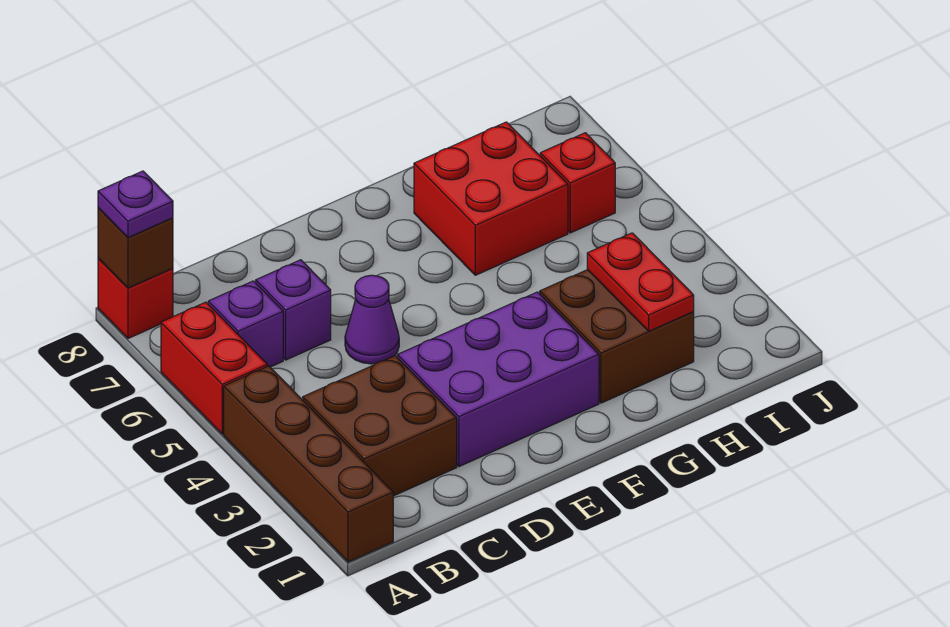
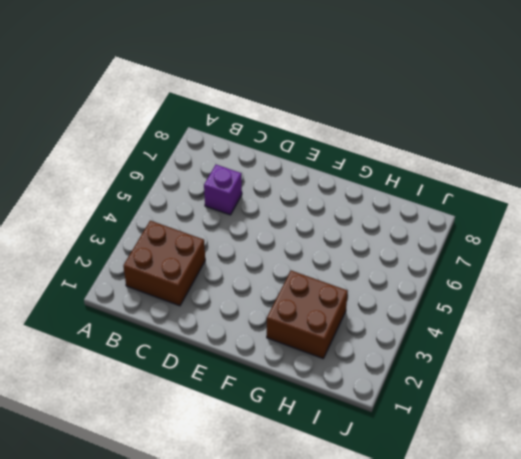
none -> brown brick A1:A4 level 1
none -> red brick A5:A6 level 1
none -> red brick A8 level 1

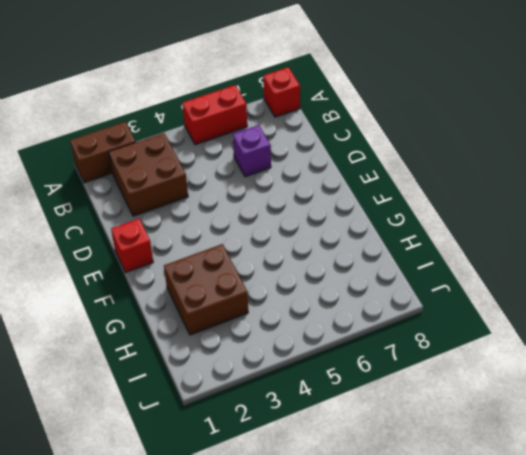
brown brick A1:A2 level 1 -> brown brick A1:A4 level 1
red brick E1 level 1 -> red brick I6 level 1
none -> purple brick B6 level 1
none -> purple brick D2:F3 level 1
none -> purple cone D5 level 1

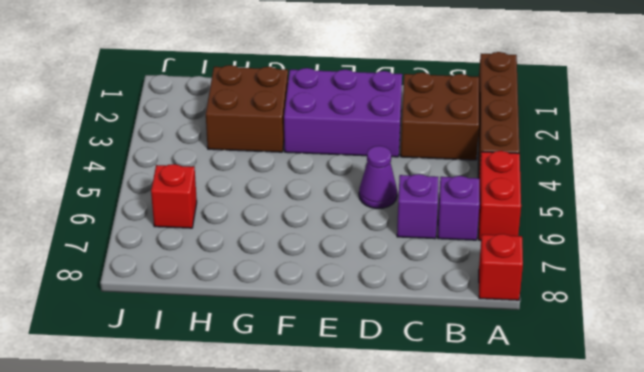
none -> red brick G6:H7 level 1
none -> brown brick A8 level 2
none -> red plate H2:H3 level 2

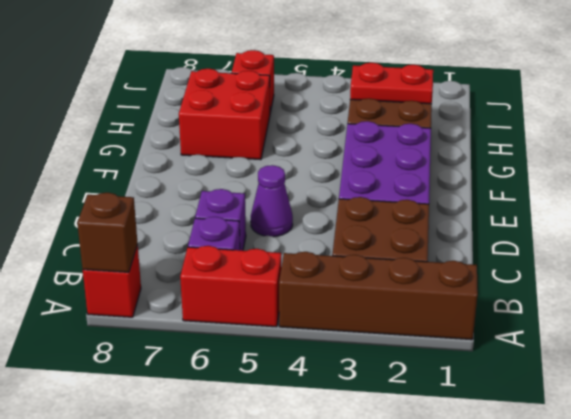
none -> purple plate A8 level 3

